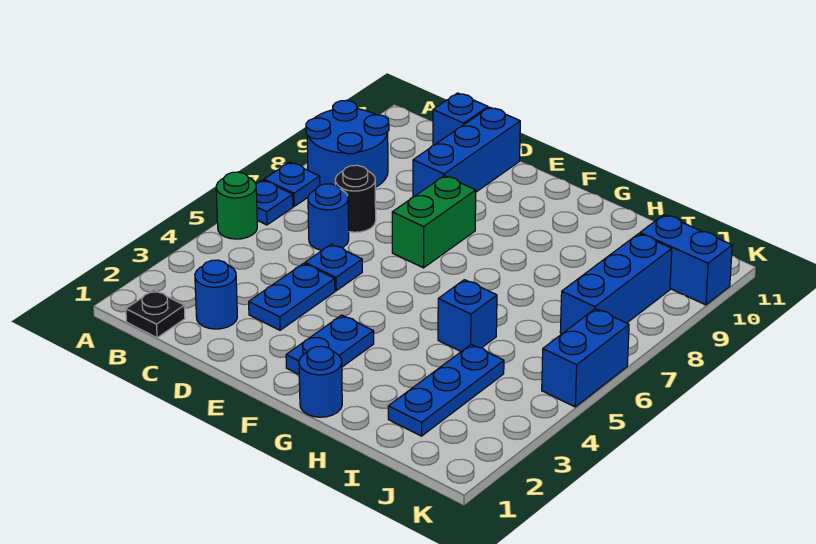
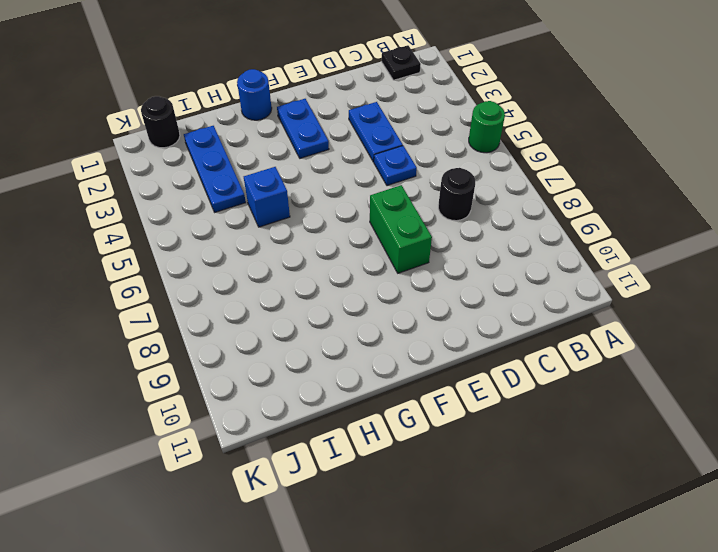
black round brick J1 level 1 -> none
none -> blue plate A6 level 1
none -> blue plate A7 level 1
none -> blue round brick A8:B9 level 1

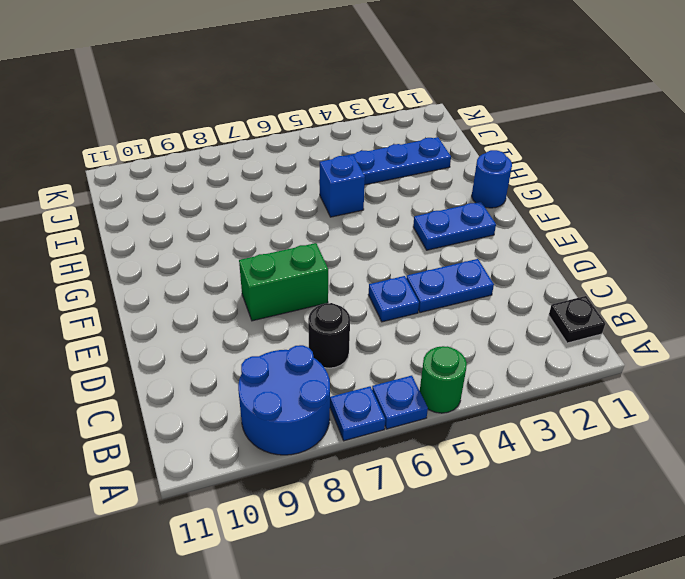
none -> blue round brick C2 level 1
none -> blue round brick C6 level 1
none -> blue brick C11 level 1

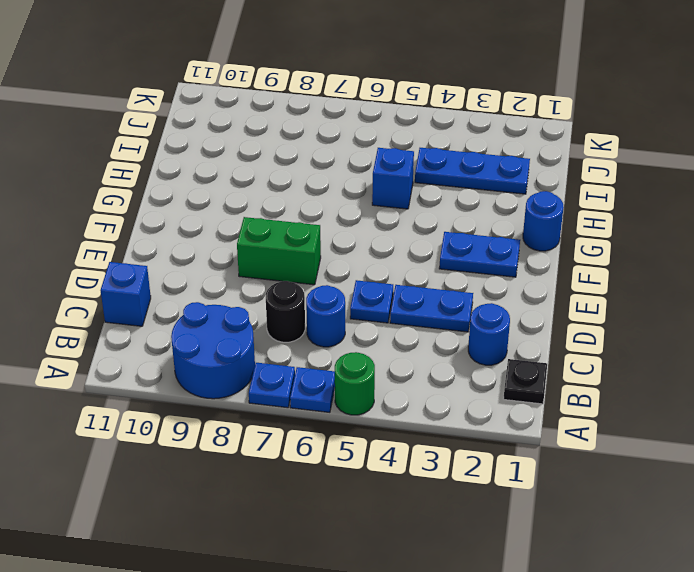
none -> blue brick D9:D11 level 1
none -> blue brick J7:J9 level 1
none -> blue brick J10:K10 level 1

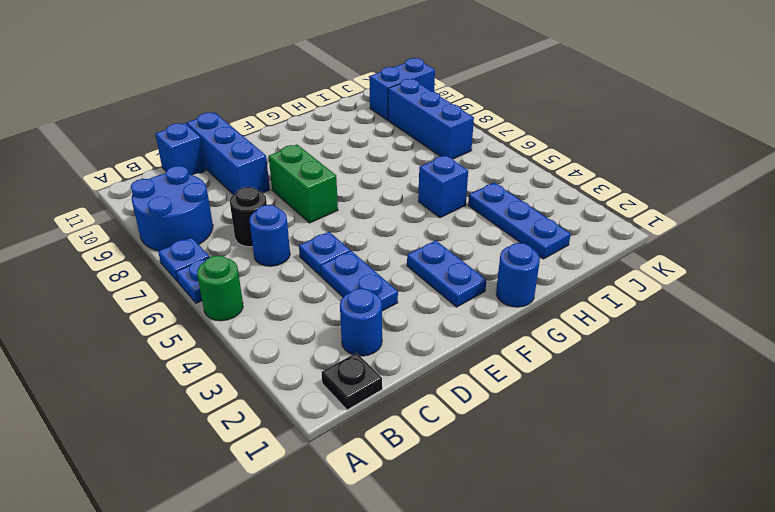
none -> blue brick K5:K6 level 1

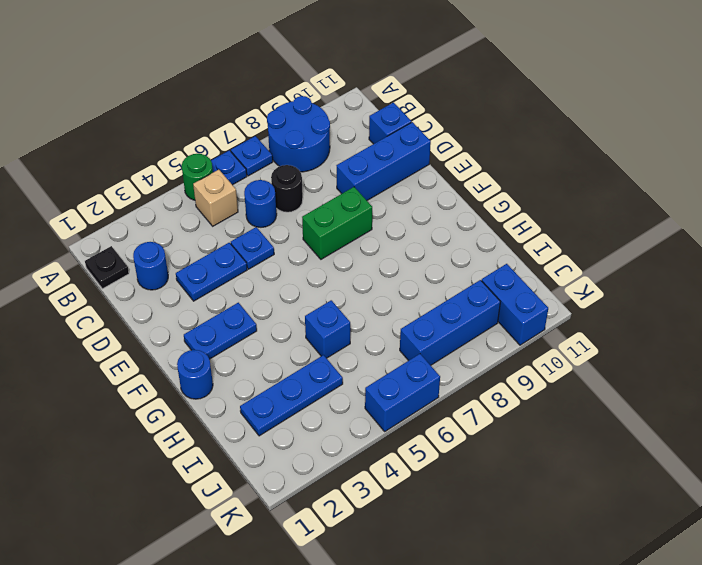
tan brick B5 level 1 -> none

